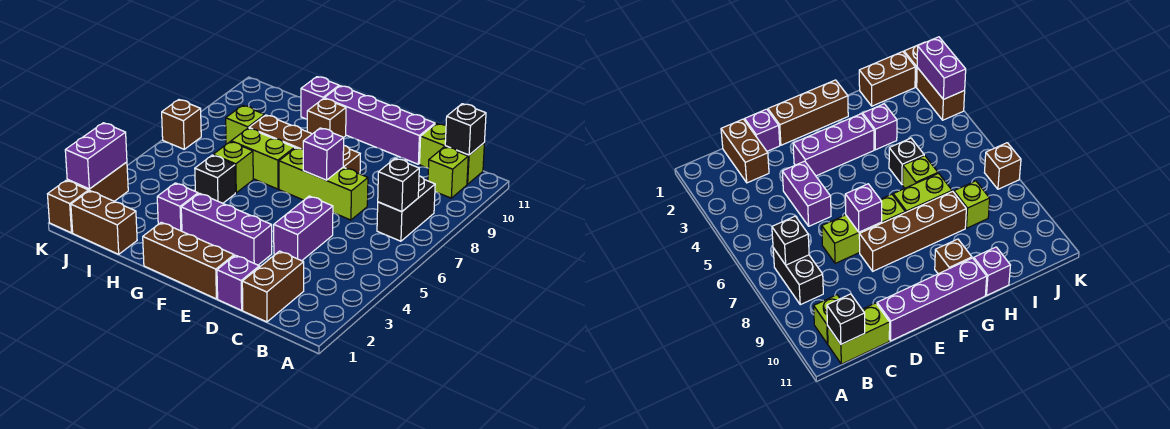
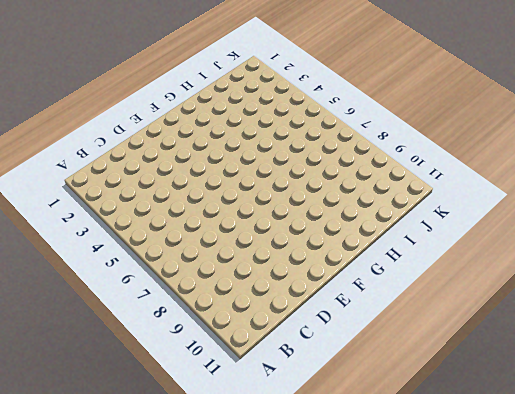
none -> black brick B7:B8 level 1
none -> lime brick B10 level 1
none -> lime brick B11:C11 level 1

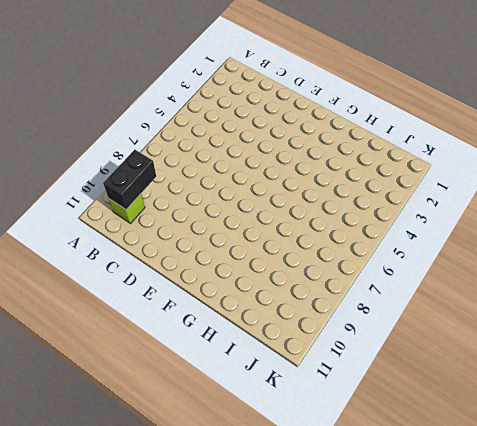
black brick B9:B10 level 2 -> black brick B7:B8 level 1
none -> lime brick B11:C11 level 1
none -> brown brick C1:C2 level 1
none -> purple brick D1 level 1

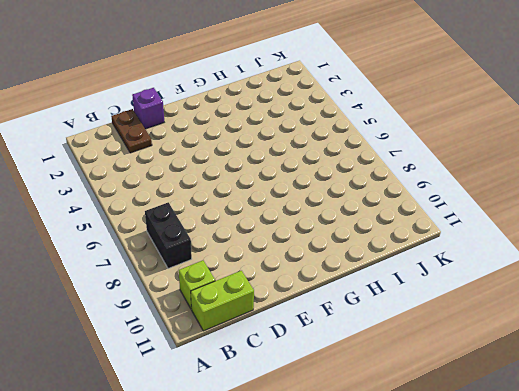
brown plate C1:C2 level 1 -> brown brick C1:C2 level 1
none -> purple brick D4:D5 level 1
none -> lime brick D7:F7 level 1
none -> purple brick D11:G11 level 1

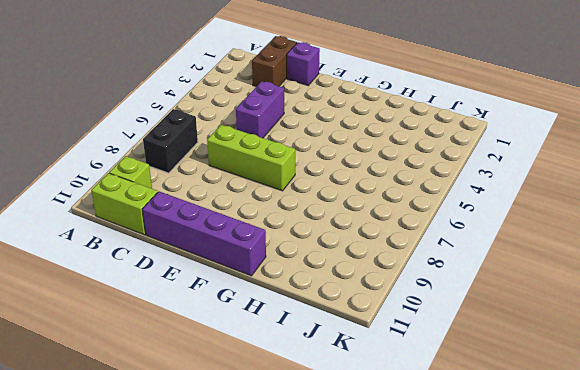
none -> brown brick E1:G1 level 1
none -> purple brick E3:G3 level 1
none -> brown brick E8:H8 level 1

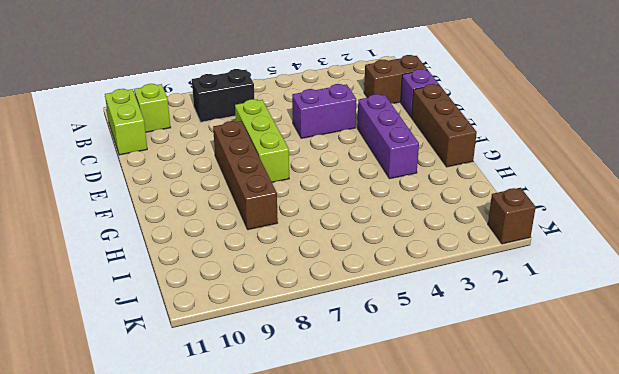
none -> purple brick D11:G11 level 1
none -> lime brick G7:H7 level 1
none -> brown brick G10 level 1

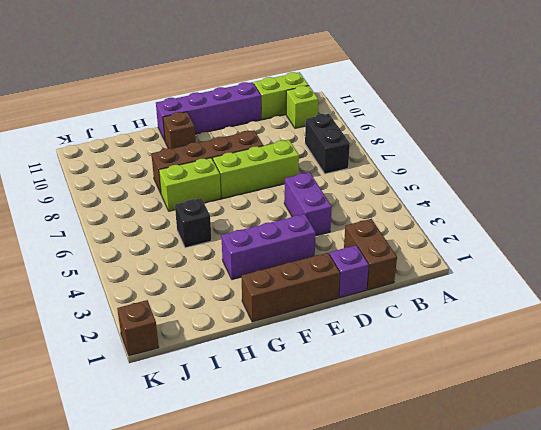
none -> purple brick H3 level 1
none -> lime brick H6 level 1
none -> purple brick H11 level 1

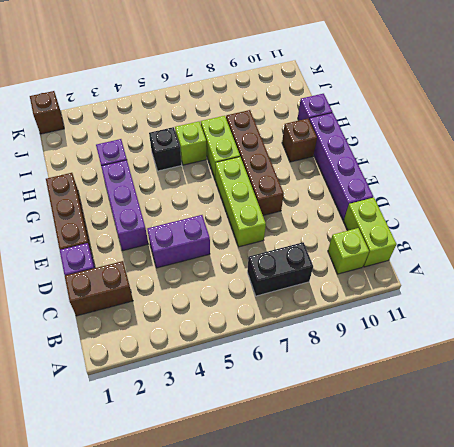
none -> brown brick I1:J1 level 1
none -> lime brick I8 level 1
none -> brown brick K2:K3 level 1

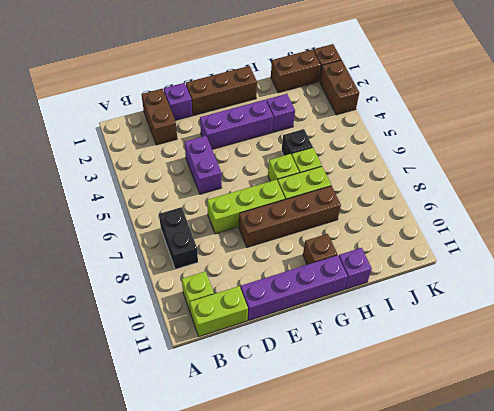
lime brick G6 level 1 -> lime brick I8 level 1
none -> brown brick K7 level 1
none -> black brick B7 level 2
none -> black brick B11 level 2

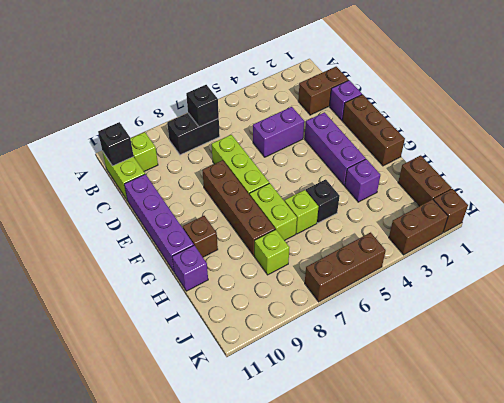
brown brick K5:K7 level 1 -> brown brick K7 level 1
none -> purple brick E7 level 2
none -> purple brick K2:K3 level 2

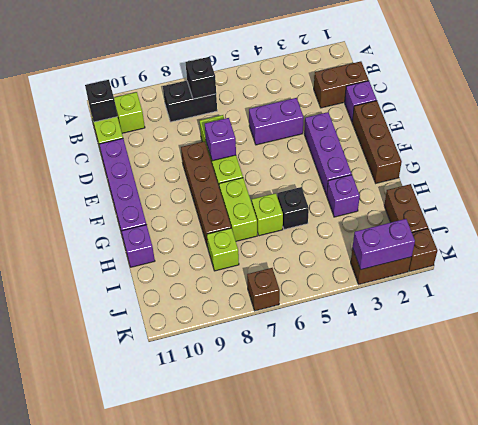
none -> brown brick G10 level 1

